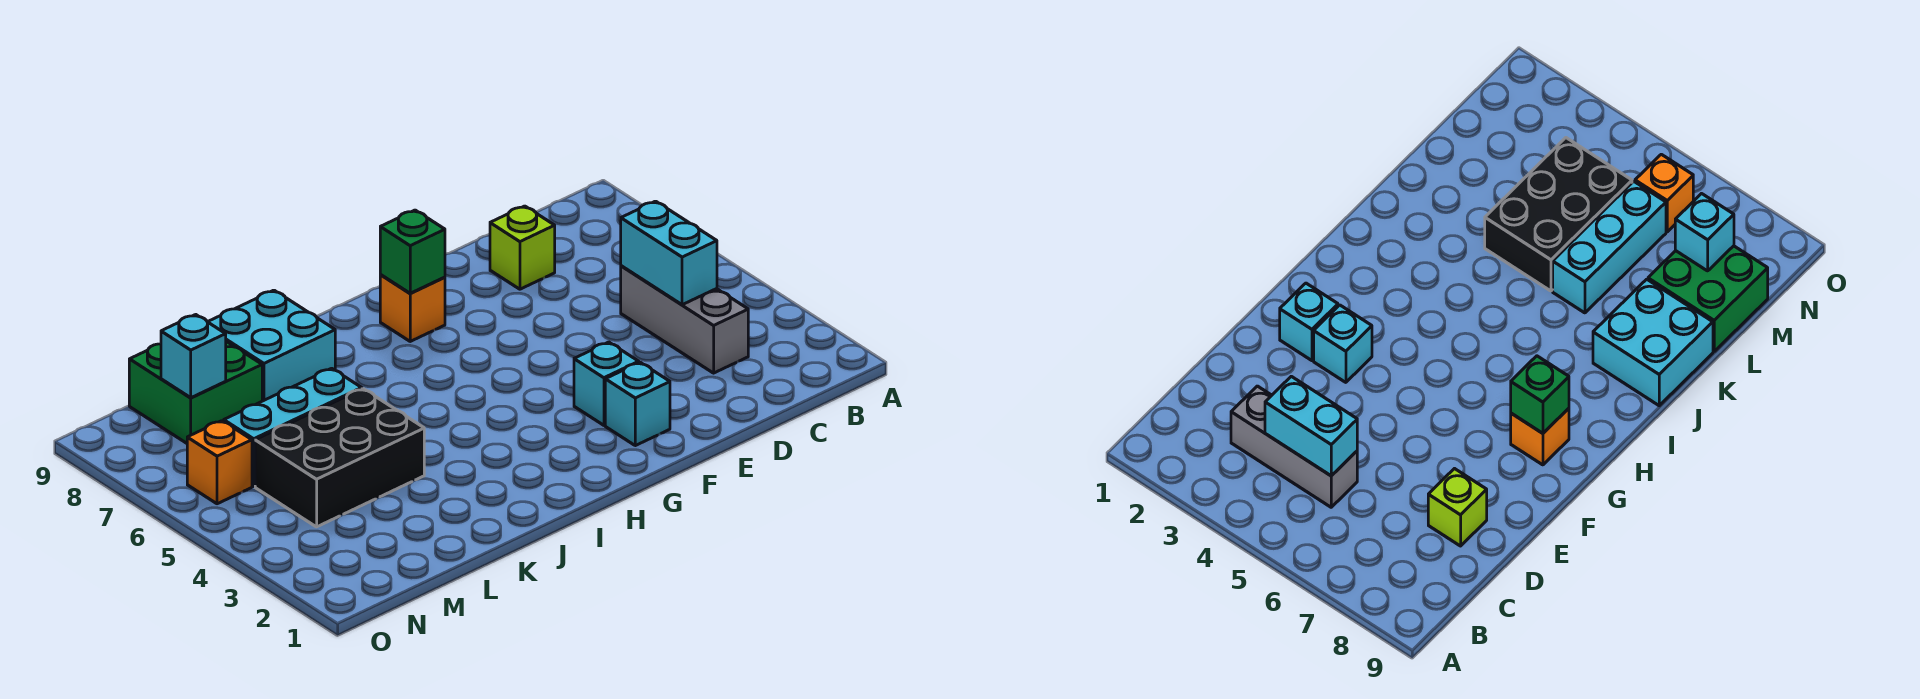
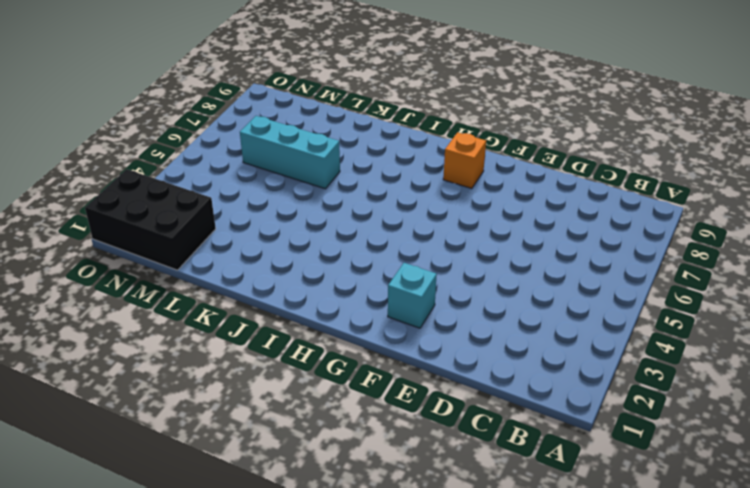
black brick M1:O2 level 1 -> black brick K4:M5 level 1
none -> grey brick C3:C5 level 1
none -> lime brick D8 level 1
none -> cyan brick F3 level 1

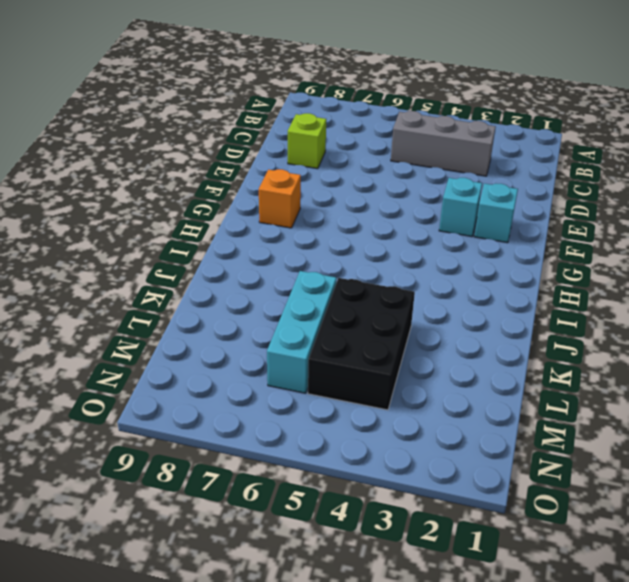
none -> cyan brick J8:K9 level 1
none -> green brick L8:M9 level 1
none -> orange brick N6 level 1

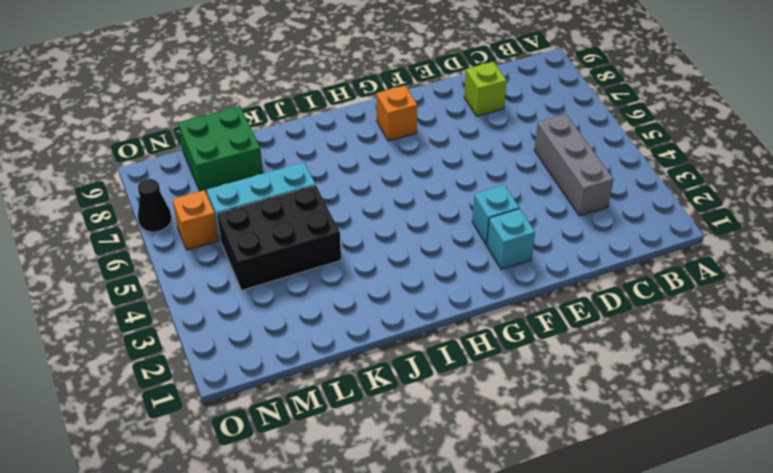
black cone O7 level 1 -> none
none -> cyan brick J8:K9 level 1
none -> cyan brick C4:C5 level 2
none -> green brick G8 level 2

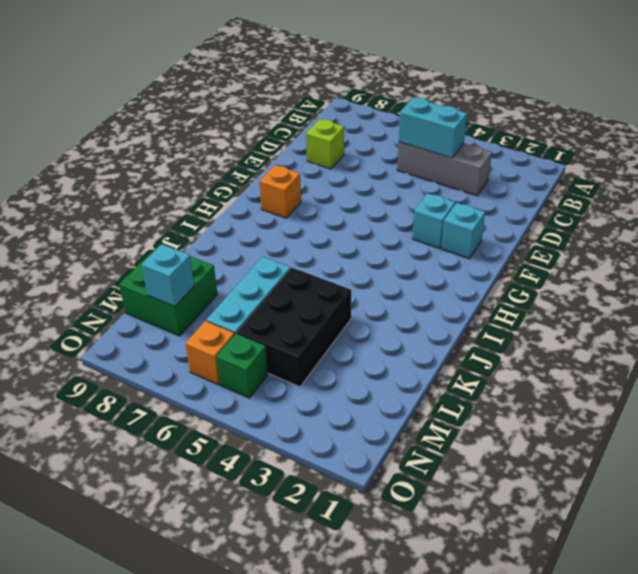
green brick N5 level 1 -> green brick G8 level 2
none -> cyan brick J8:K9 level 1

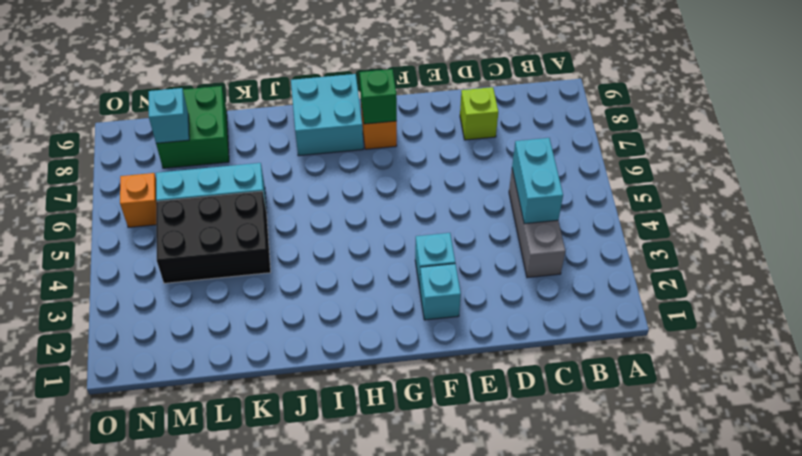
cyan brick H8:I9 level 1 -> cyan brick J8:K9 level 1

